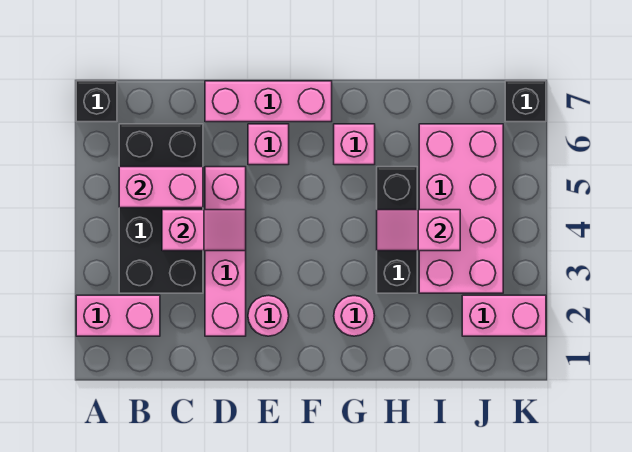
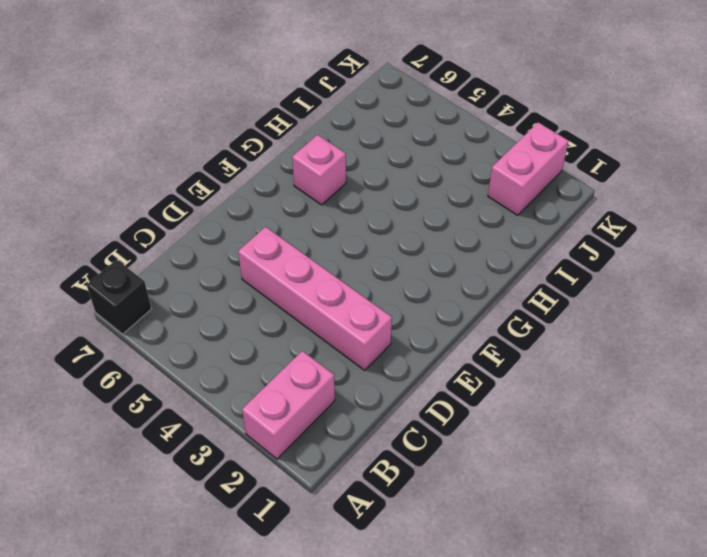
none -> black brick B3:C6 level 1
none -> pink brick D7:F7 level 1
none -> pink round brick E2 level 1

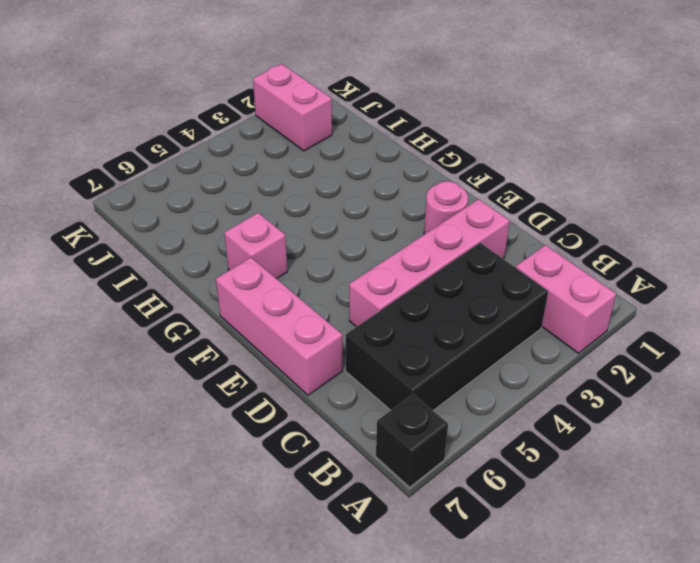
none -> pink brick E6 level 1
none -> pink round brick G2 level 1
none -> black brick H3:H5 level 1

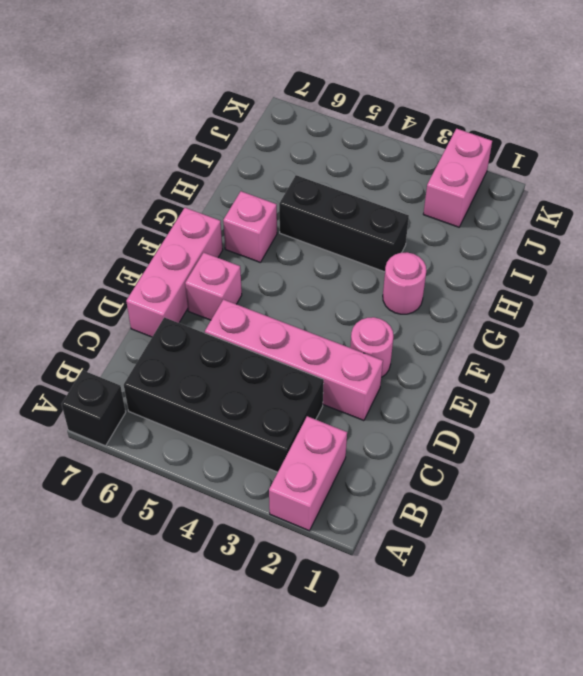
none -> pink brick I3:J6 level 1
none -> black brick K7 level 1
none -> pink brick B5:C5 level 2

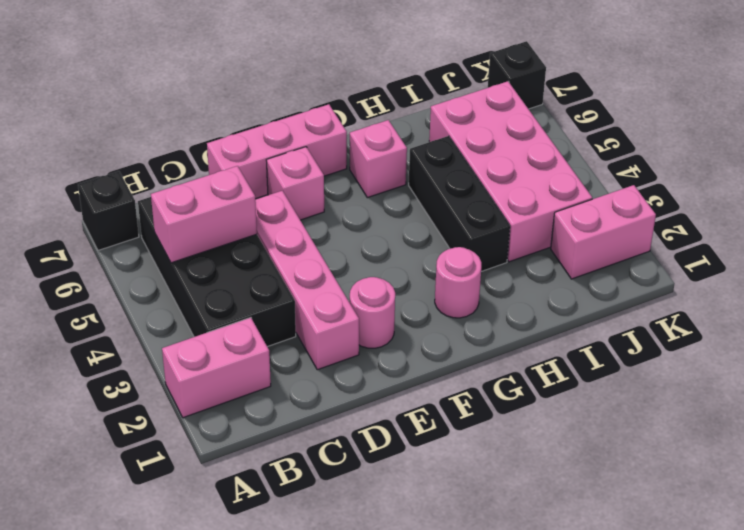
none -> pink slope C4:D4 level 2 top C
none -> pink slope H4:I4 level 2 top I

